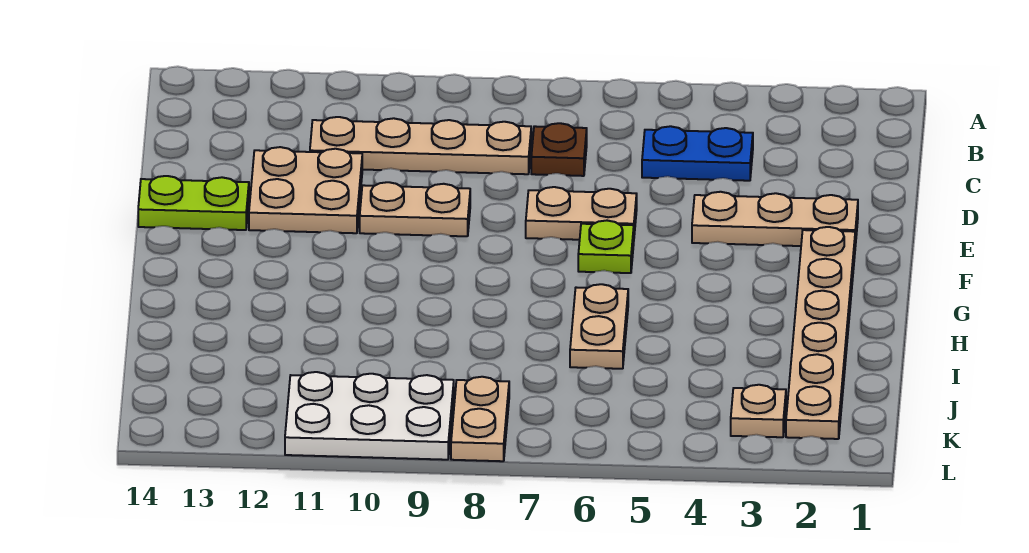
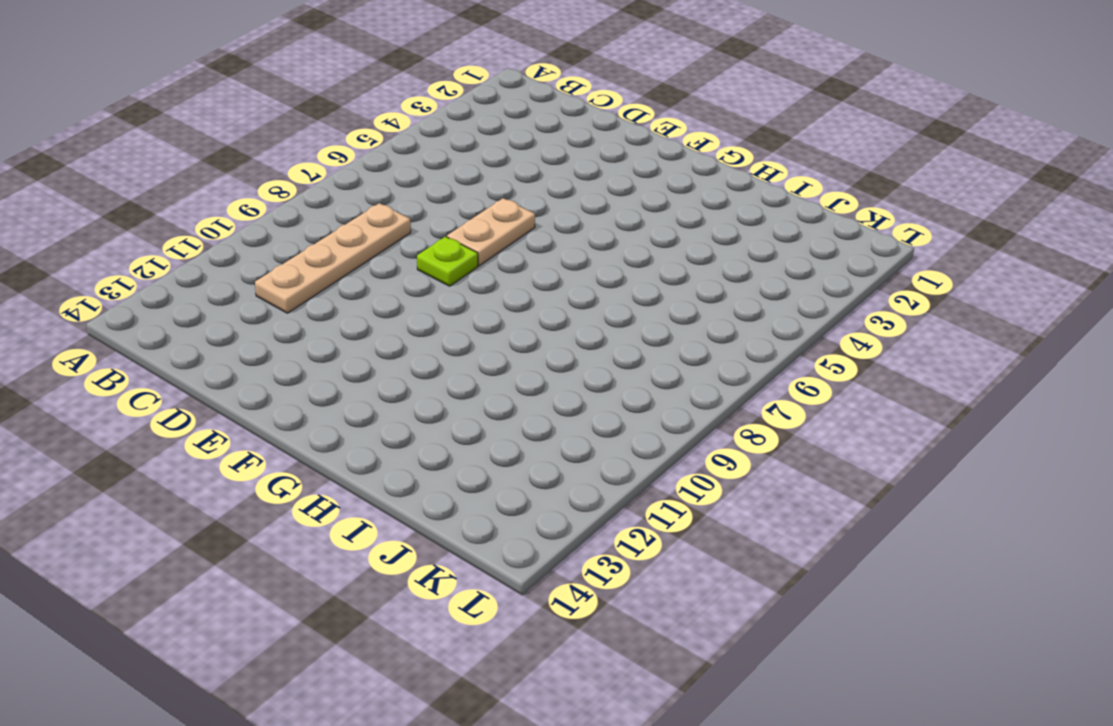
lime plate E8 level 1 -> lime plate F6 level 1
none -> blue plate C4:C5 level 1
none -> brown plate C7 level 1
none -> tan plate D11:E12 level 1

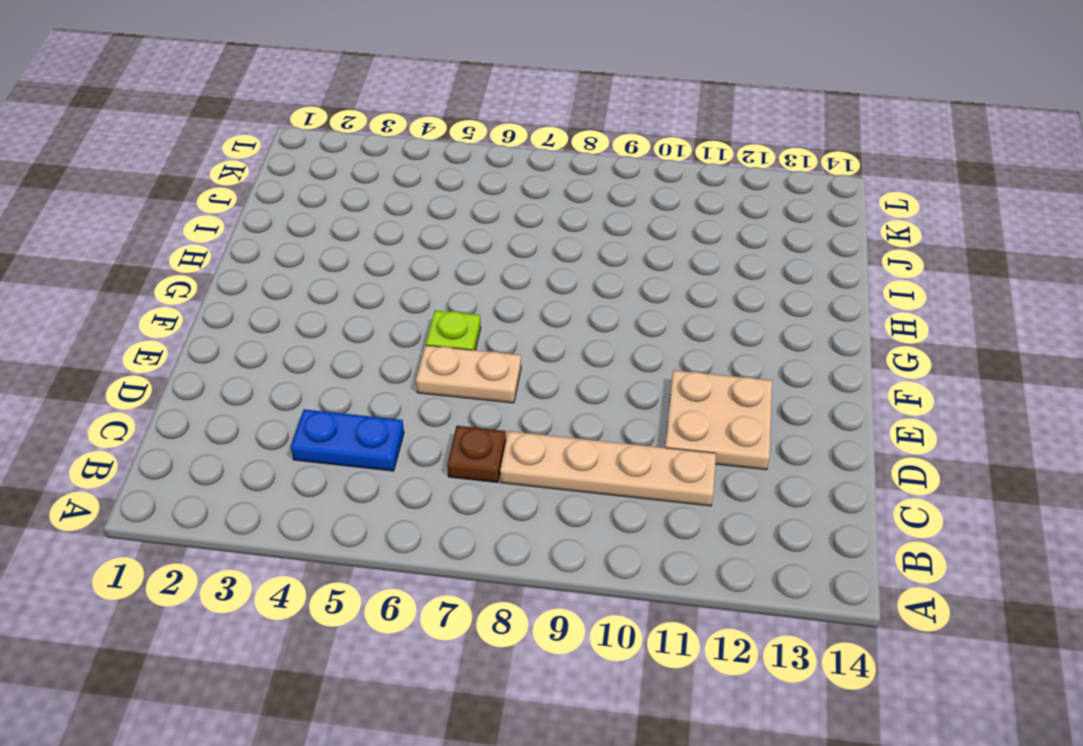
none -> tan plate E2:E4 level 1
none -> tan plate E9:E10 level 1
none -> lime plate E13:E14 level 1

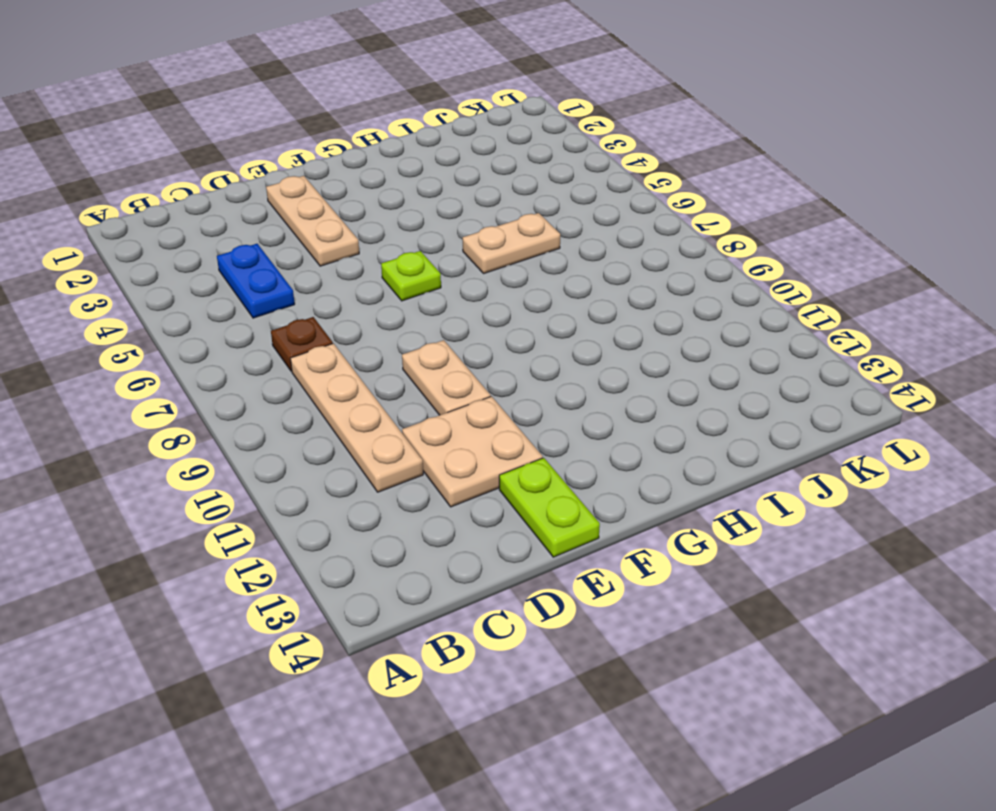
none -> tan plate E6:E7 level 1
none -> tan plate F2:K2 level 1
none -> tan plate K3 level 1

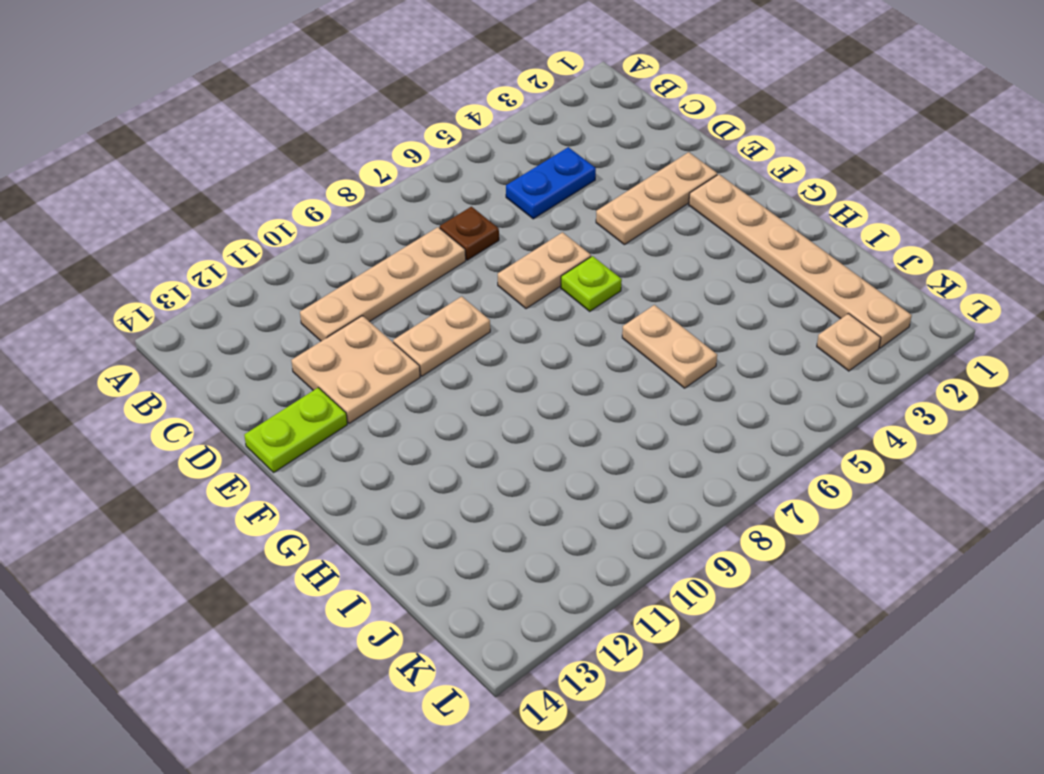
none -> tan plate K8:L8 level 1
none -> white plate K9:L11 level 1

